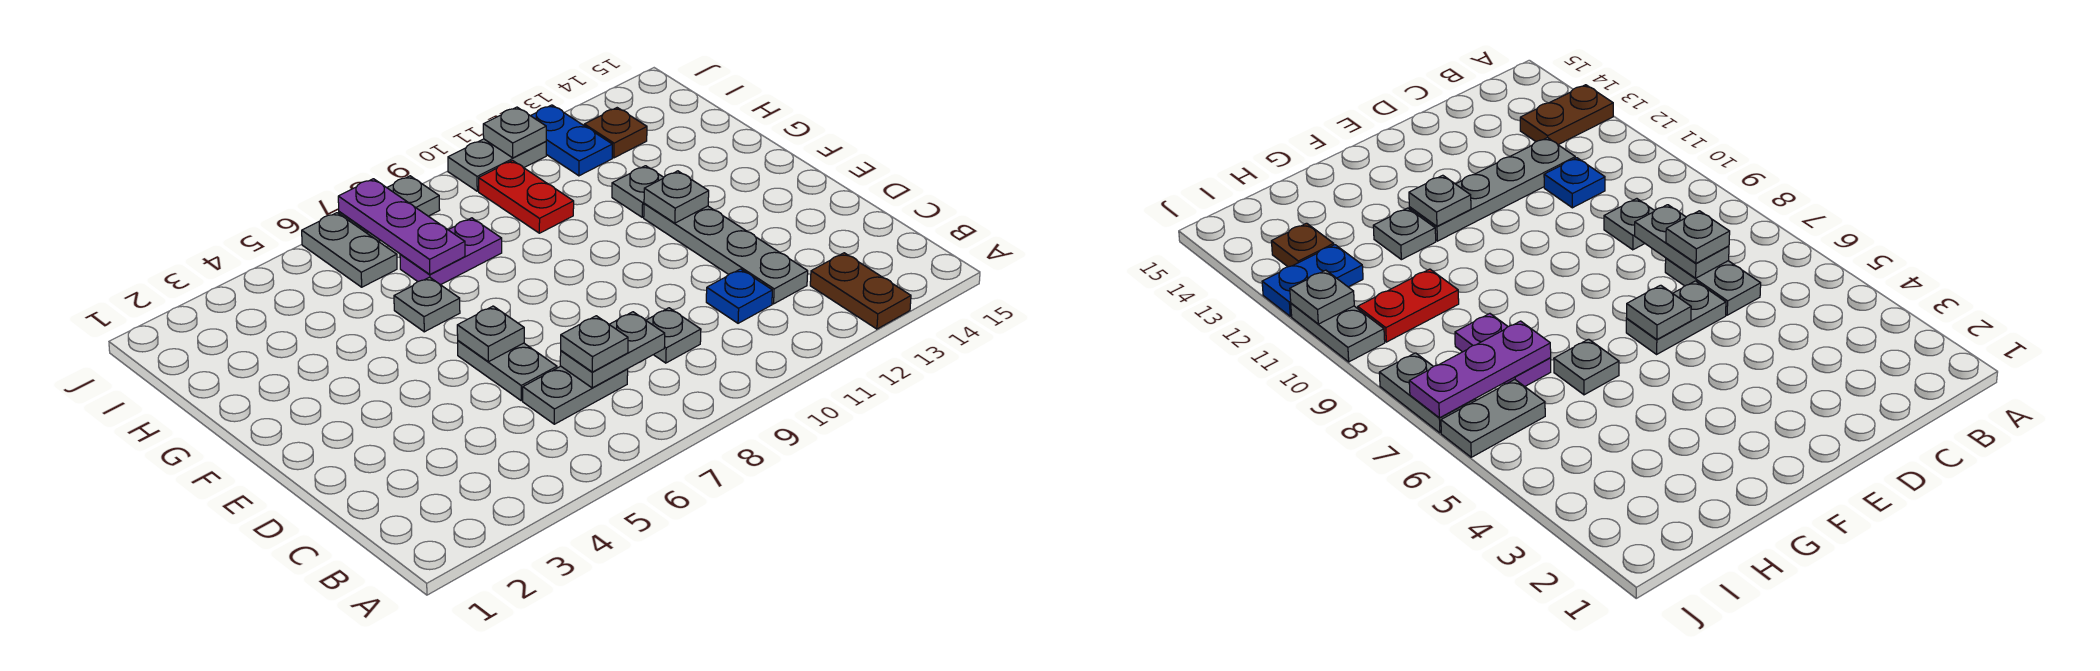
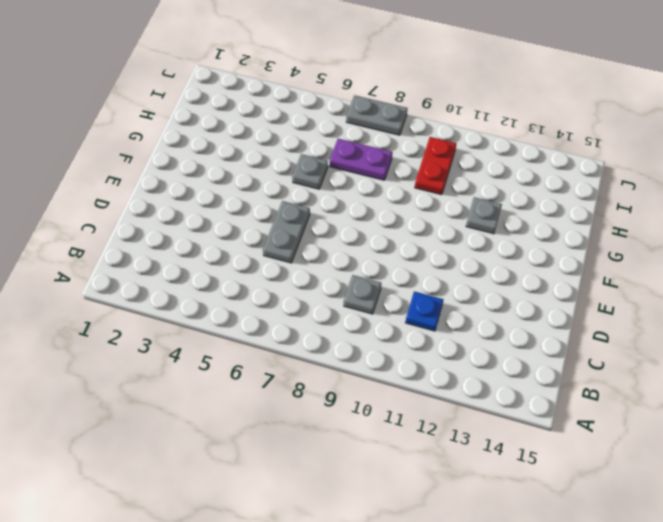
none -> brown plate A13:B13 level 1
none -> grey plate C6:C7 level 1
none -> grey plate C12:F12 level 1

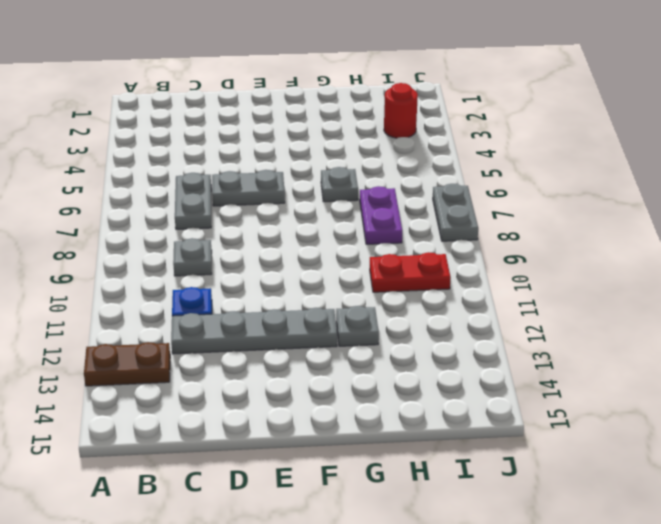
red round brick I3 level 1 -> none
none -> grey plate I6:J6 level 1
none -> blue plate I12:J12 level 1
none -> brown plate I13 level 1

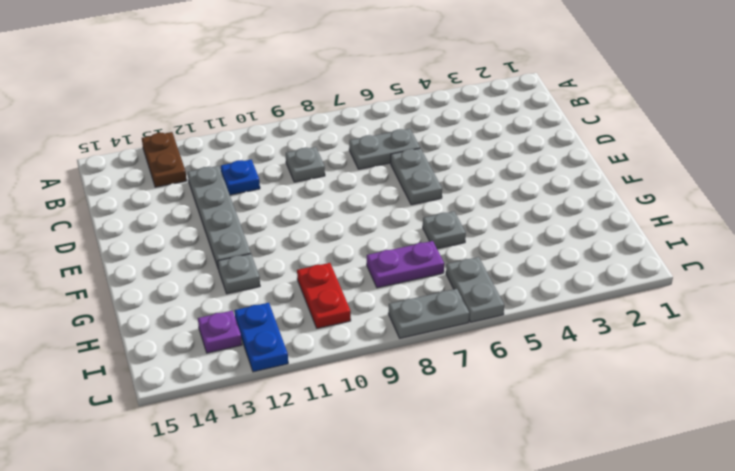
purple plate I13 level 1 -> brown plate I13 level 1
none -> grey plate J10:J11 level 1
none -> grey plate C7:C8 level 2
none -> grey plate E6 level 2

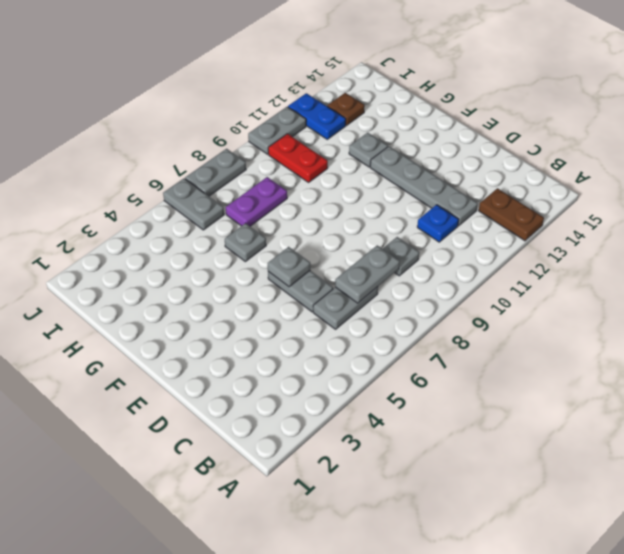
none -> grey plate F12 level 2
none -> purple plate H7:J7 level 2
none -> grey plate J11 level 2

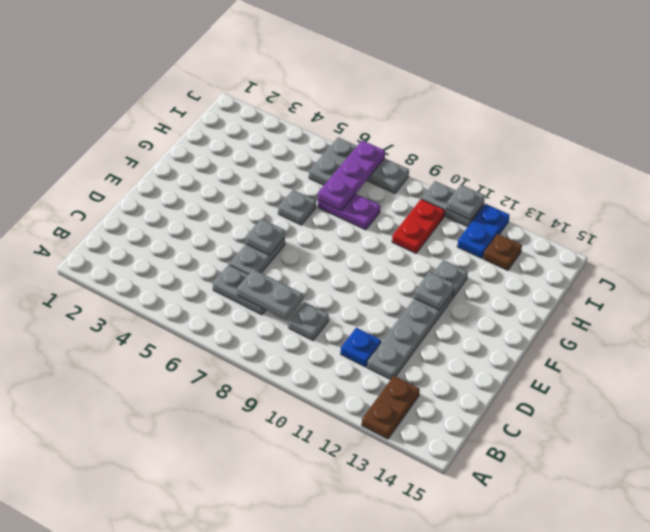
none -> grey plate C7 level 3

